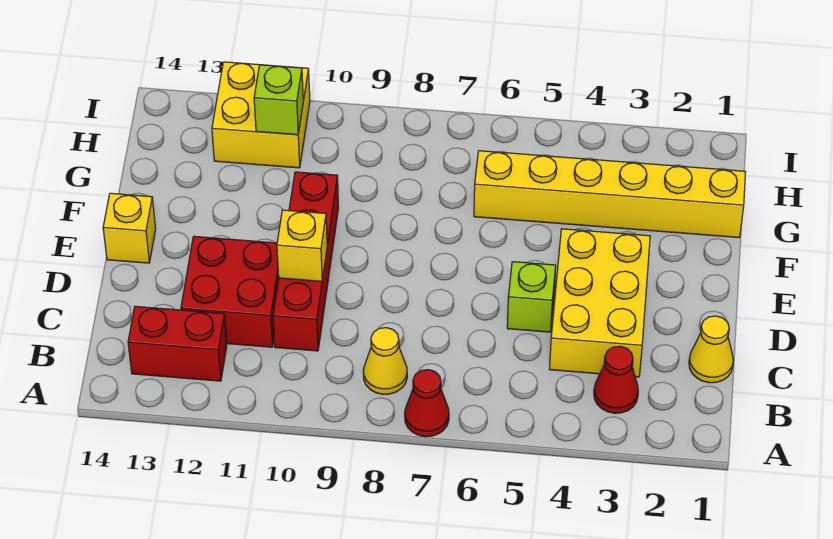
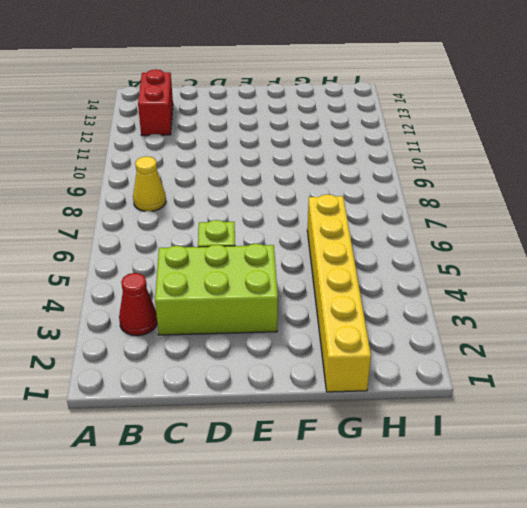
lime brick C3:E4 level 1 -> yellow brick C3:E4 level 1
none -> red cone A7 level 1
none -> yellow cone C1 level 1
none -> red brick C10:F10 level 1

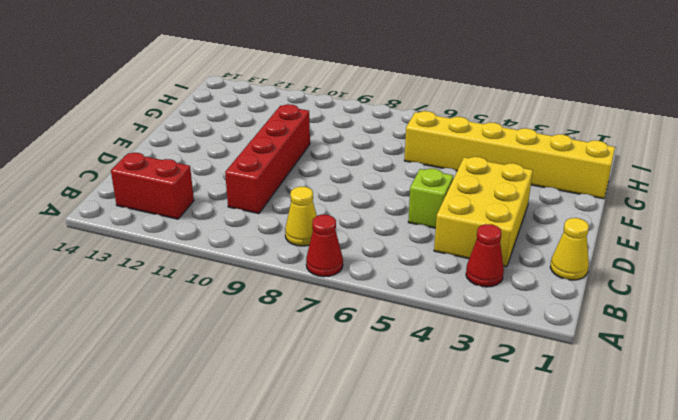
none -> red brick C11:D12 level 1
none -> yellow brick E14 level 1
none -> yellow brick H11:I12 level 1

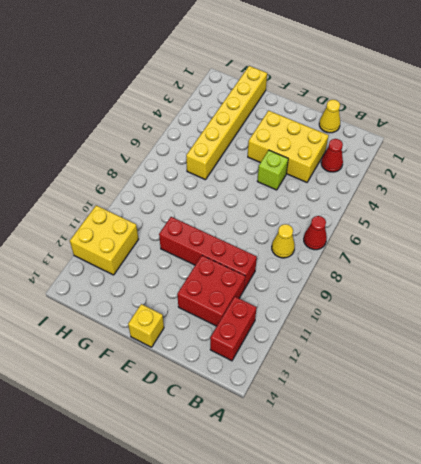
none -> yellow brick D10 level 2
none -> lime brick H11 level 2

